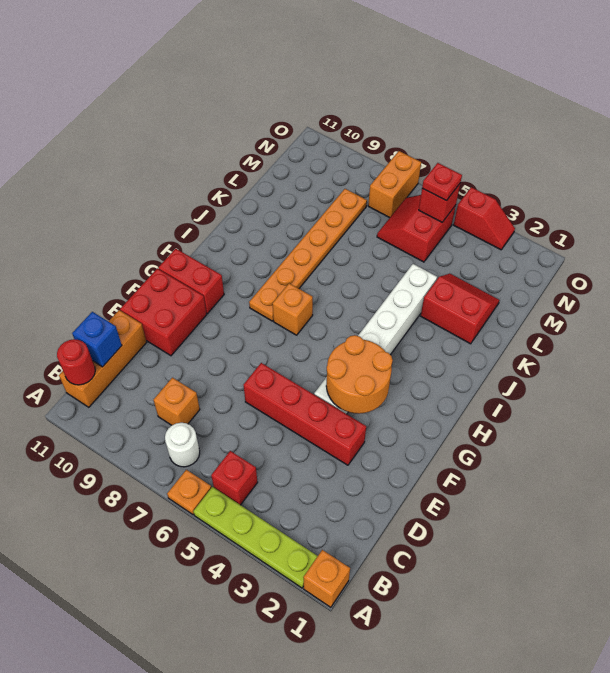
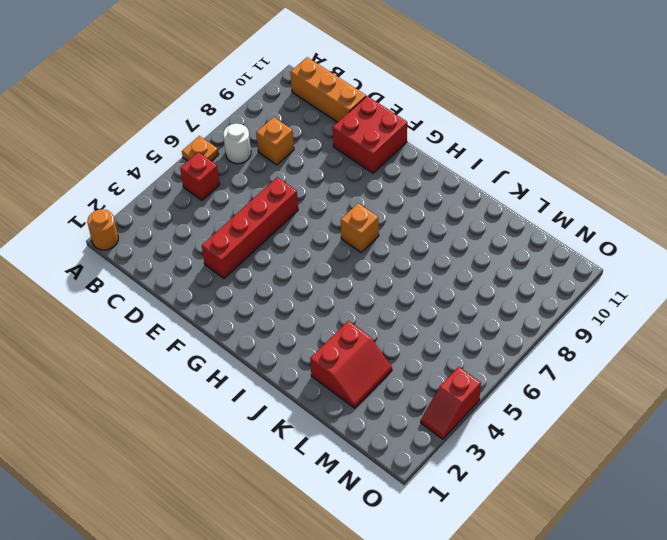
orange round brick A1 level 1 -> orange brick A1 level 1
none -> lime plate A2:A5 level 1
none -> white brick F4:K4 level 1
none -> red brick G10:G11 level 1

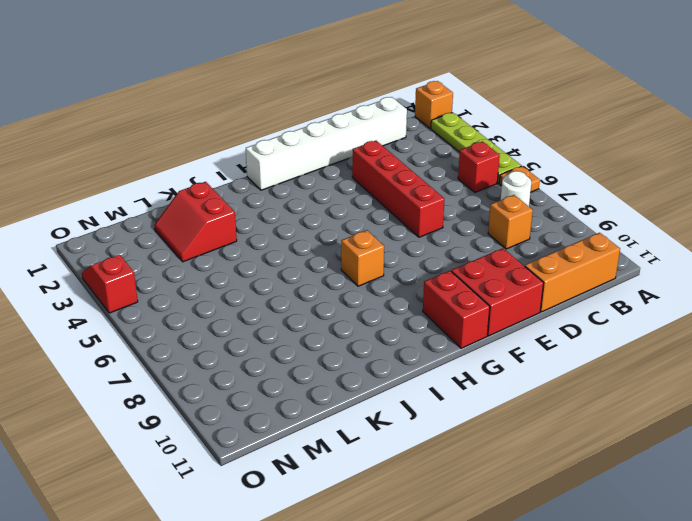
white brick C1:H1 level 1 -> white brick F4:K4 level 1
none -> orange plate H8:M8 level 1
none -> red slope M5:N6 level 1 top 5
none -> orange brick N7:O7 level 1

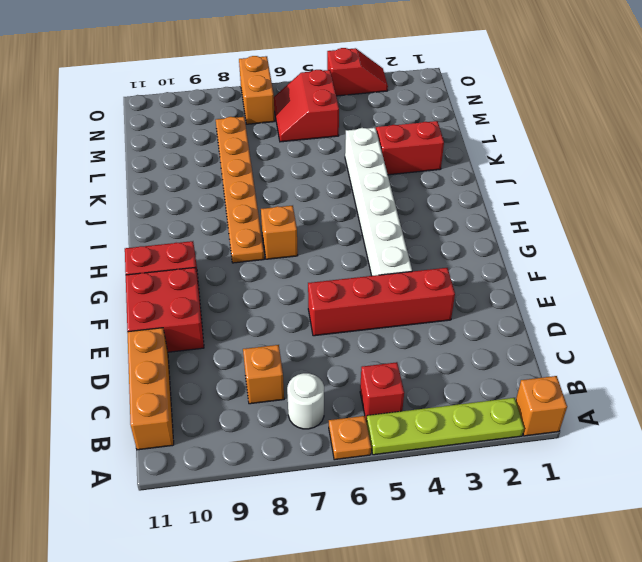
none -> red round brick B11 level 2
none -> blue brick C11 level 2
none -> orange round brick F3:G4 level 2

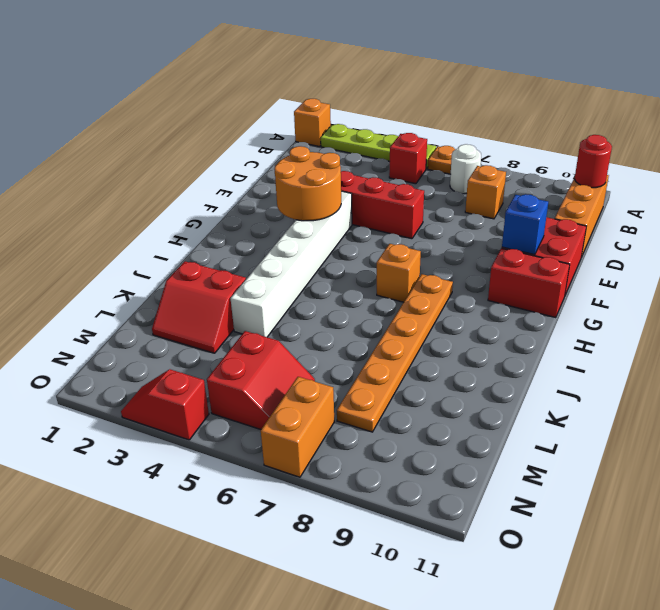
blue brick F10 level 2 -> blue brick C11 level 2
none -> red brick N5 level 2
none -> red plate N5 level 3

